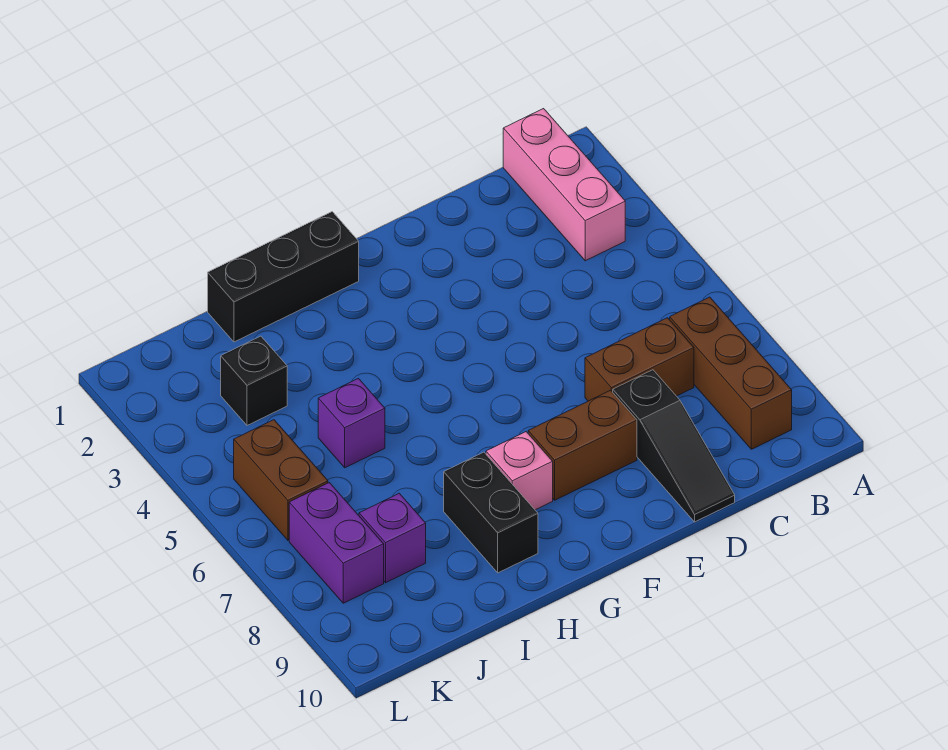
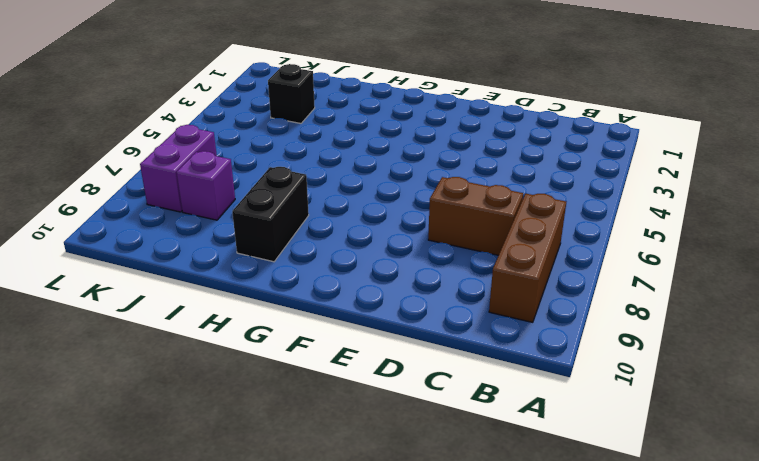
none -> pink brick B1:B3 level 1
none -> black slope D8:D10 level 1 top 8
none -> brown brick E8:F8 level 1

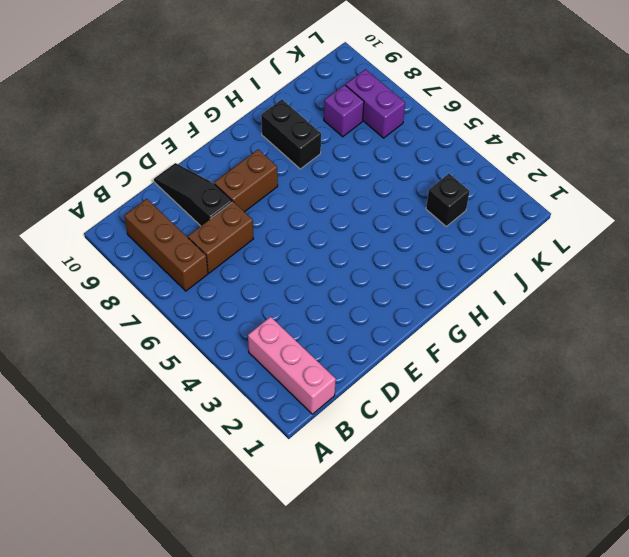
none -> black brick G1:I1 level 1
none -> pink brick G8 level 1
none -> purple brick I5 level 1

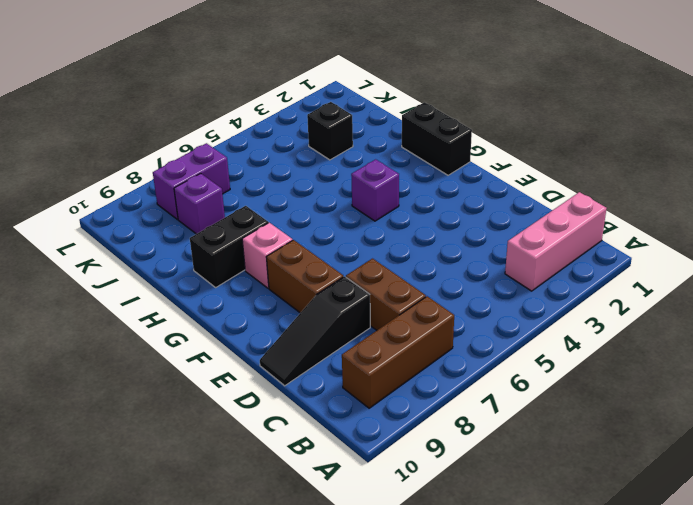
black brick G1:H1 level 1 -> black brick G1:I1 level 1
purple brick G4 level 1 -> purple brick I5 level 1
none -> brown brick K5:K6 level 1

